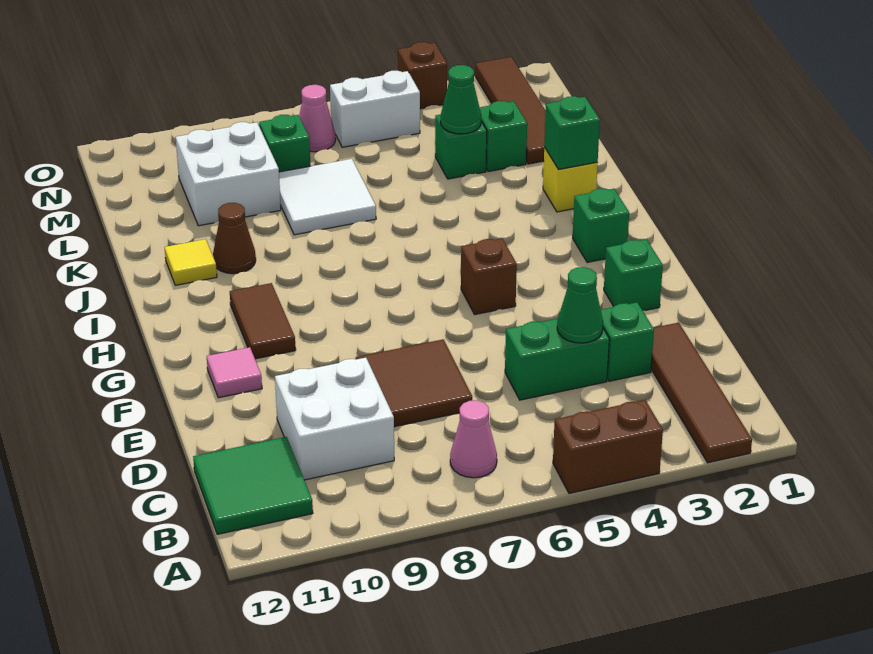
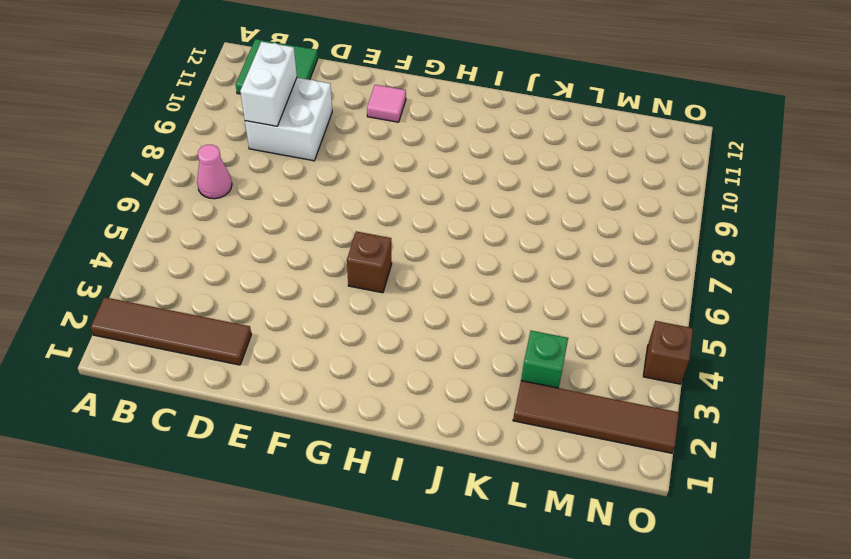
white brick C9:C10 level 2 -> white brick N5:N6 level 1
none -> brown brick A4:A5 level 1
none -> green brick D3 level 1
none -> green brick D4:D5 level 1

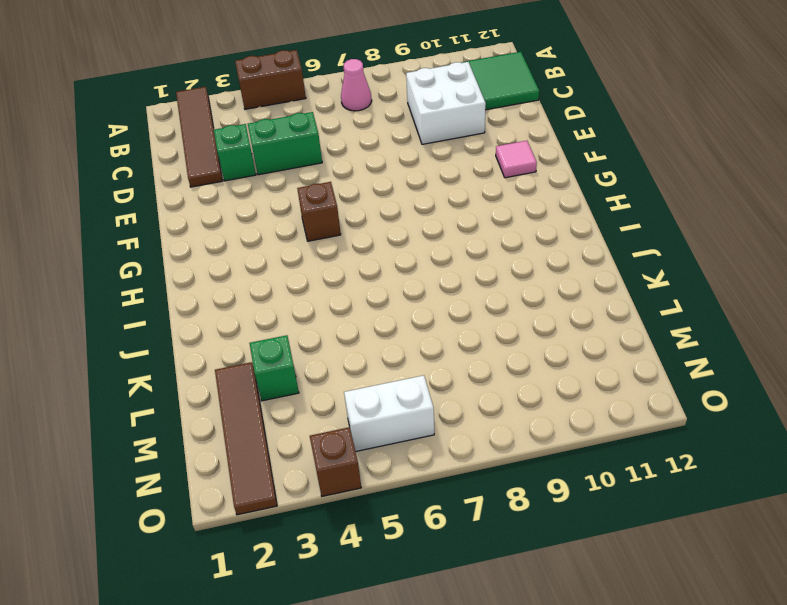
none -> brown tile D7:E8 level 1
none -> green brick F2 level 1
none -> brown tile G10:H10 level 1

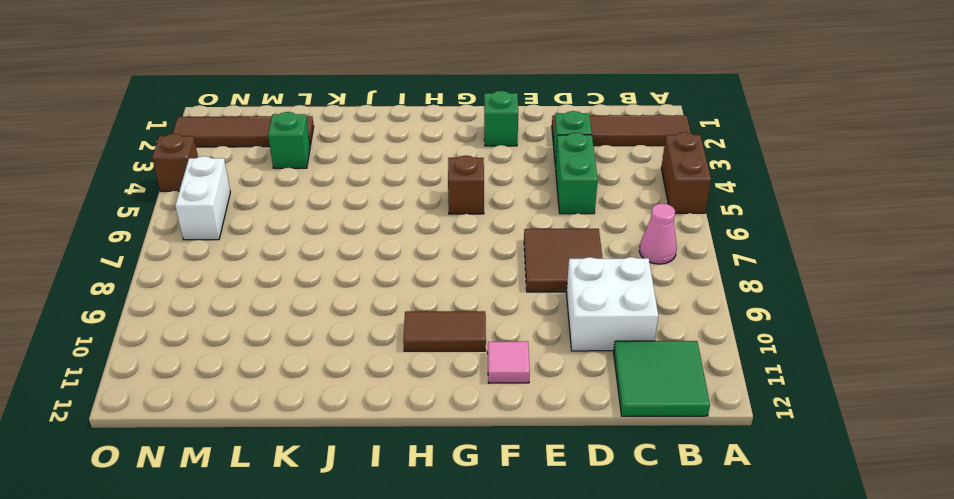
none -> green brick H2 level 1
none -> yellow brick J2 level 1
none -> brown cone J10 level 1

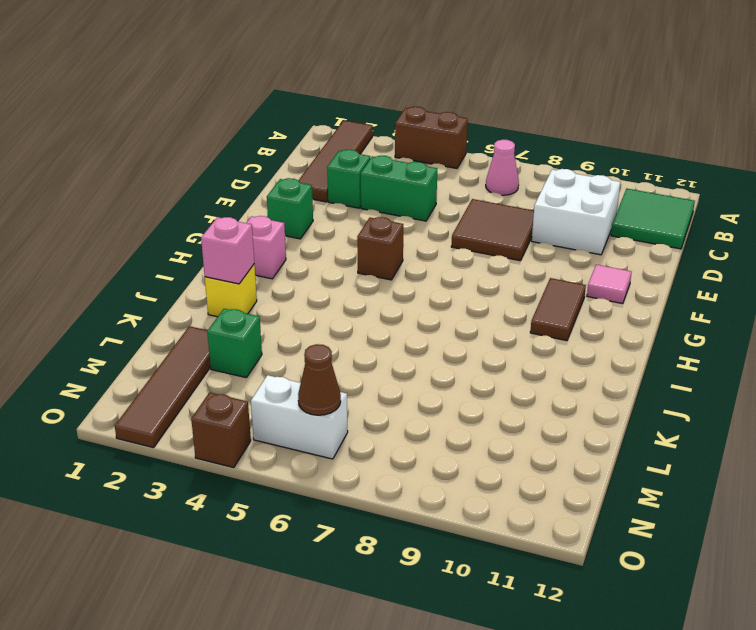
pink brick H2 level 1 -> green brick H2 level 1
pink brick J2 level 2 -> green brick J2 level 2
brown cone N6 level 2 -> brown cone J10 level 1
none -> yellow tile J11 level 1
none -> white tile K7:L8 level 1
none -> green brick L4 level 1

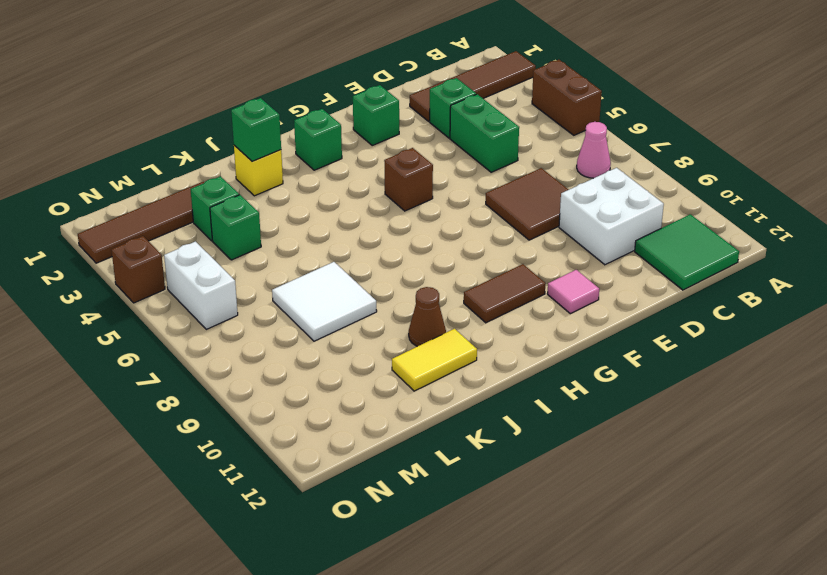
yellow tile J11:K11 level 1 -> yellow tile J11 level 1
none -> white brick L9:M10 level 1
none -> green brick M8 level 1
none -> pink cone N7 level 1

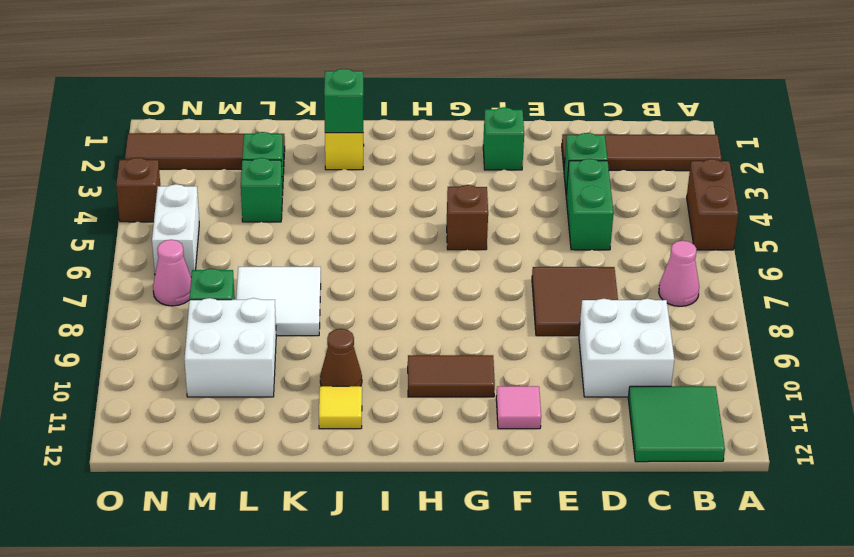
none -> green brick H2 level 1
none -> green cone D4 level 2
none -> green cone L4 level 2

